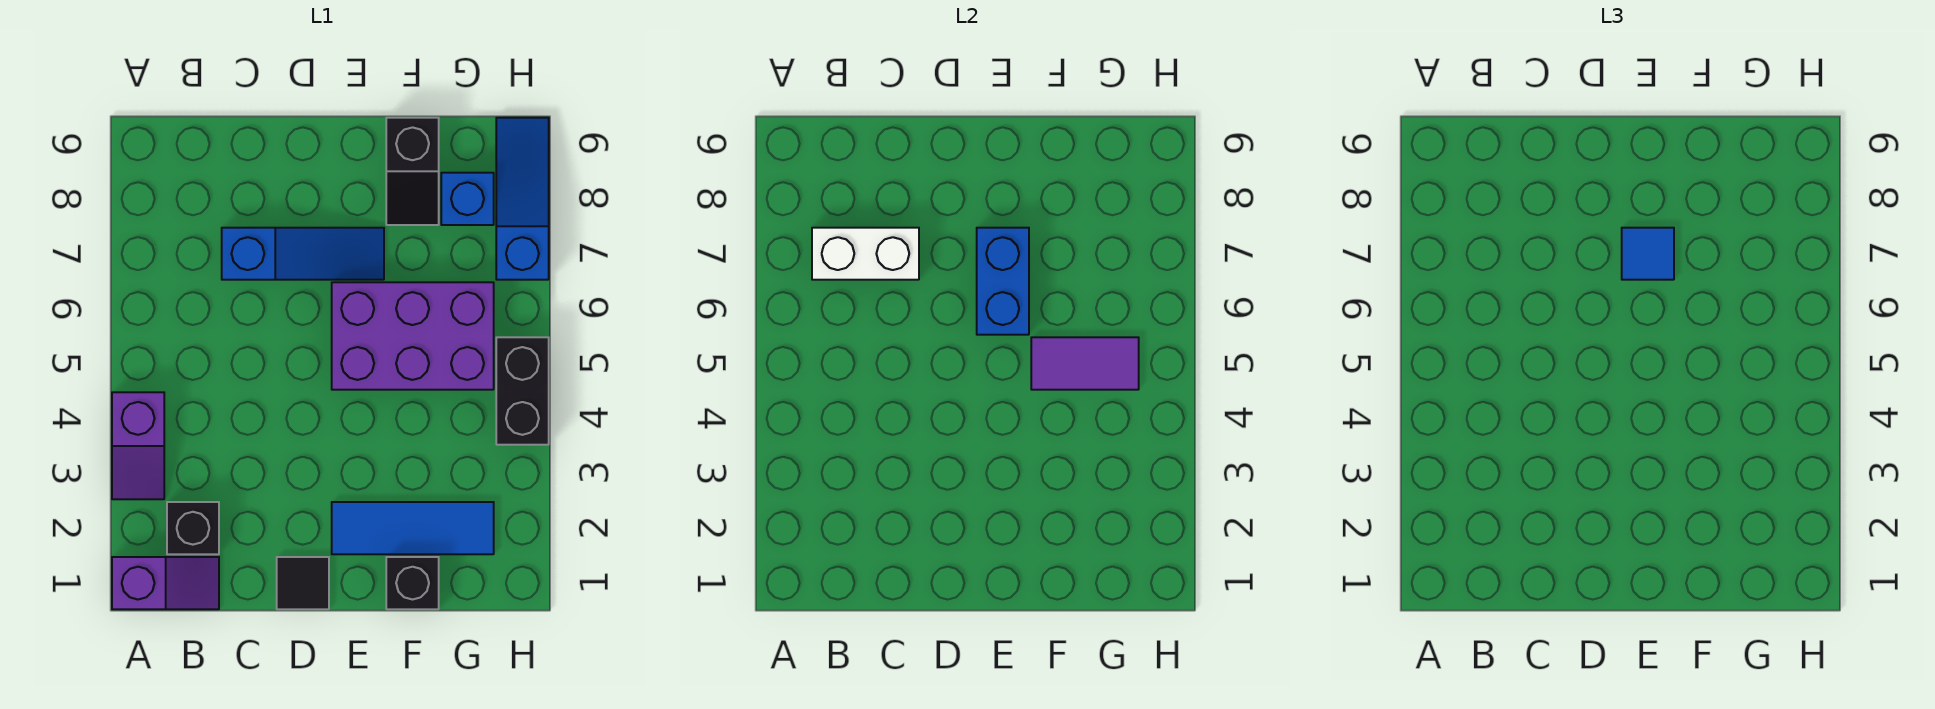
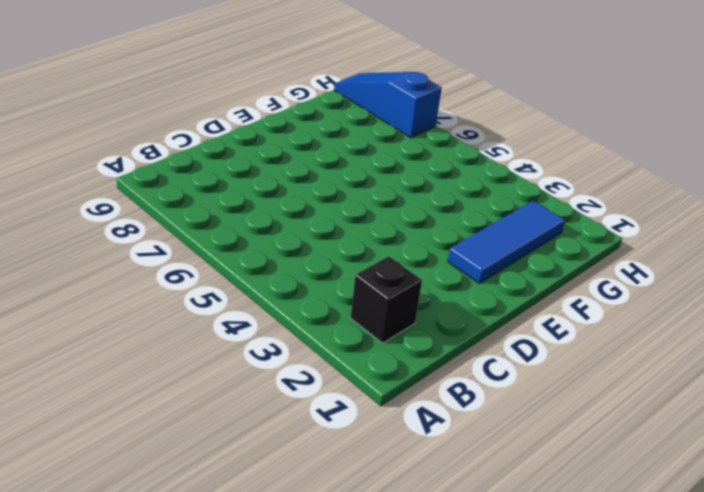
none -> purple slope A1:B1 level 1 top A
none -> purple slope A3:A4 level 1 top 4
none -> blue slope C7:E7 level 1 top C

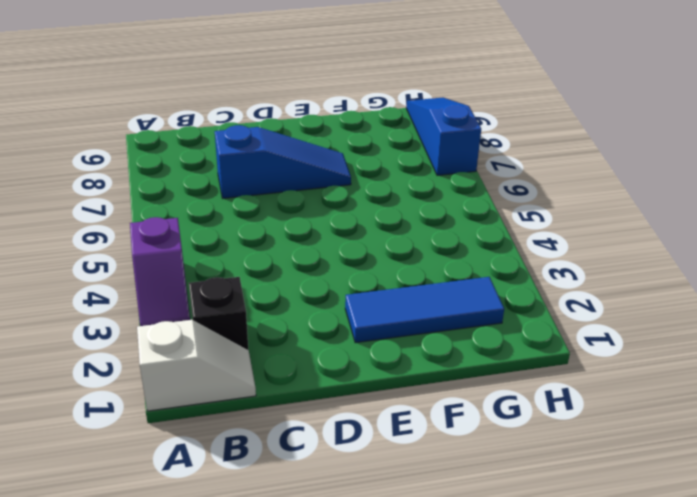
white slope A1:B1 level 1 top A -> purple slope A1:B1 level 1 top A
none -> black tile D1 level 1
none -> purple brick E5:G6 level 1
none -> black brick F1 level 1

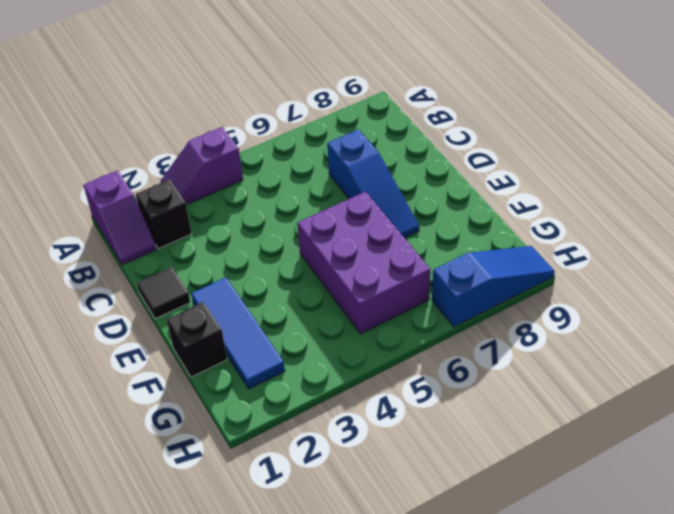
none -> black slope F8:F9 level 1 top 9
none -> blue brick G8 level 1
none -> black brick H4:H5 level 1

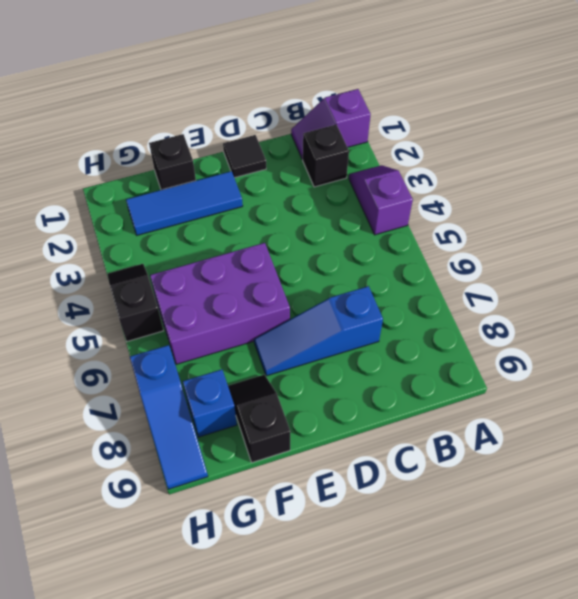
black slope H4:H5 level 1 top 5 -> black brick H4:H5 level 1
none -> white brick B7:C7 level 2
none -> blue brick E6:E7 level 2
none -> purple tile F5:G5 level 2

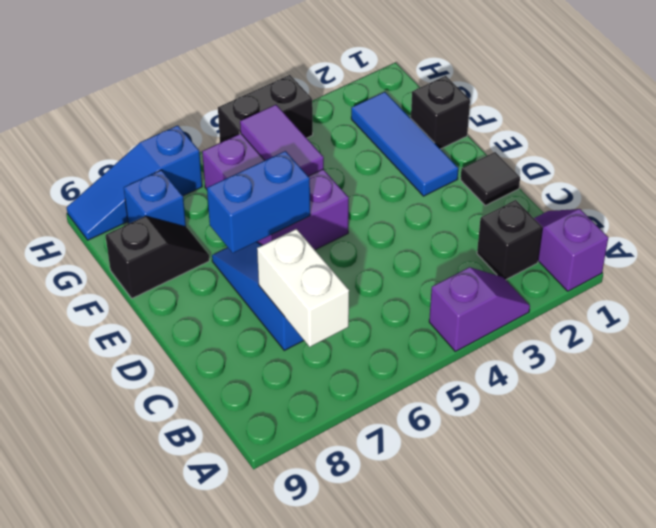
none -> blue tile E7 level 3

